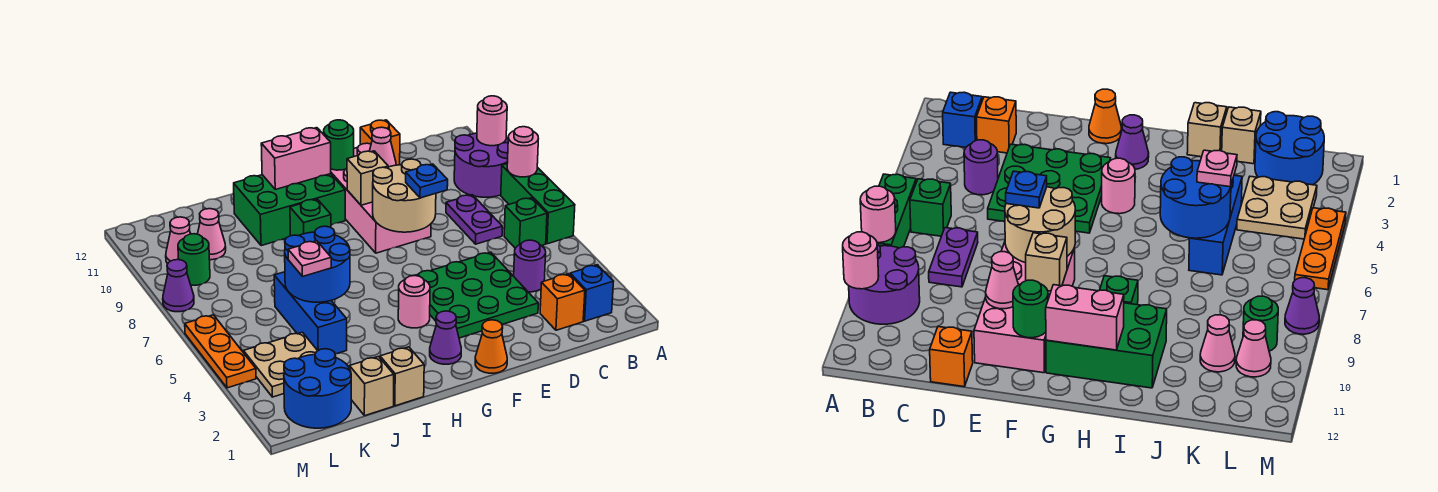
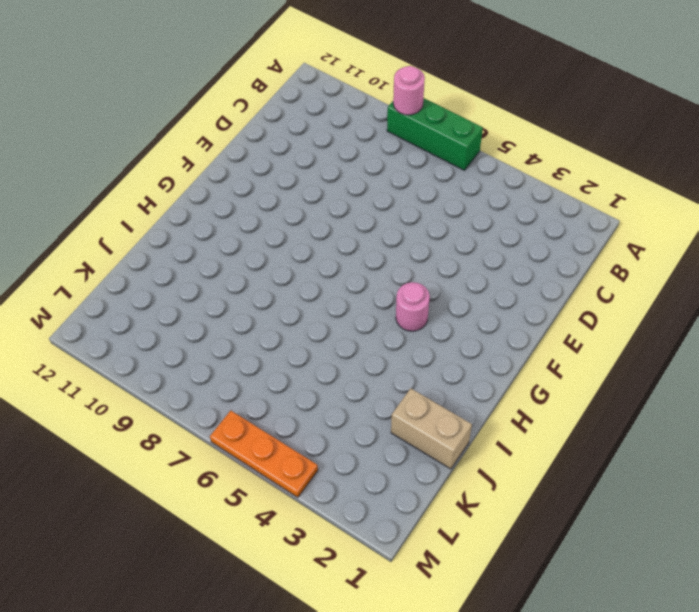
tan brick J1:J2 level 1 -> tan brick J1 level 1
none -> purple round brick A9:B10 level 1
none -> blue brick B2 level 1
none -> green brick B6 level 1
none -> orange brick C2 level 1

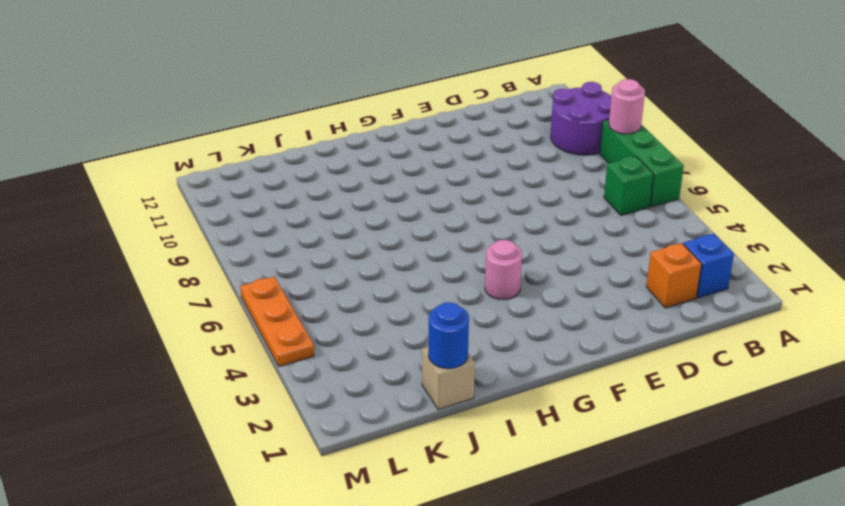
blue round brick J1 level 2 -> none
none -> purple round brick C4 level 1
none -> purple plate C7:C8 level 1
none -> green plate D3:F5 level 1
none -> orange brick D12 level 1

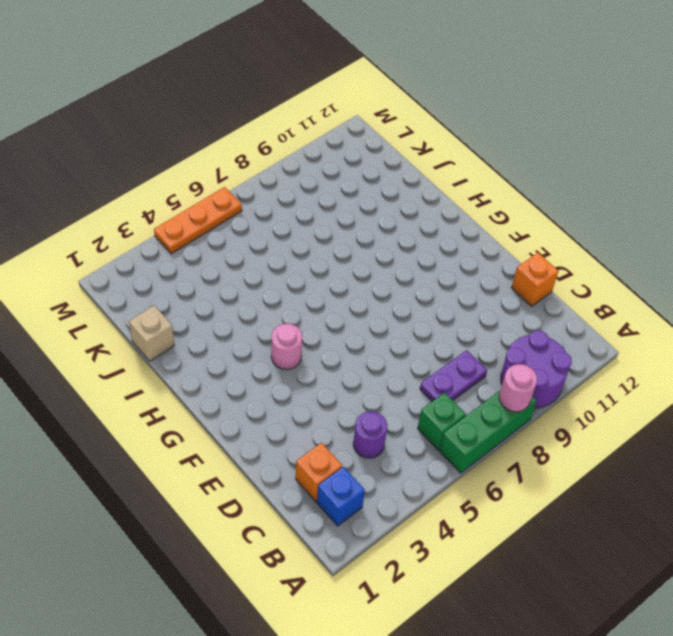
none -> green plate D3:F5 level 1
none -> pink brick E8:F11 level 1
none -> orange cone F1 level 1
none -> purple cone G2 level 1

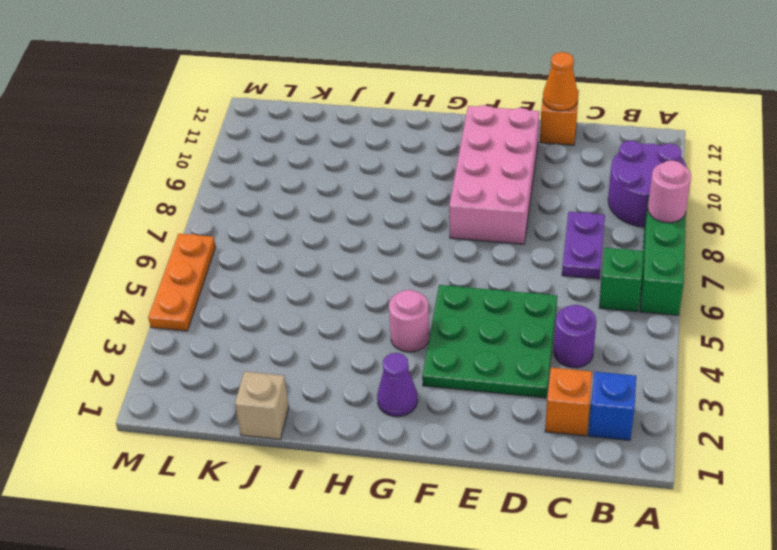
orange cone D12 level 2 -> orange cone F1 level 1
none -> green brick G10:I11 level 1
none -> green brick H9 level 1
none -> tan brick I1 level 1
none -> blue brick J4:J6 level 1

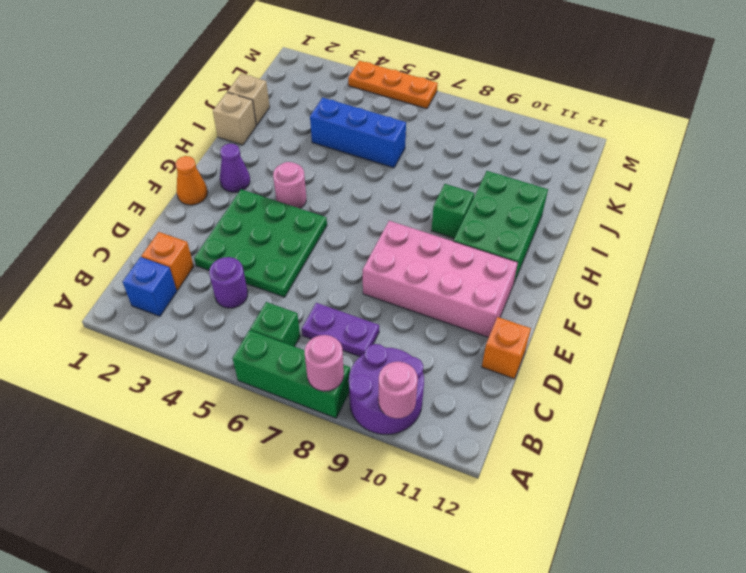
none -> blue round brick K1:L2 level 1
none -> tan plate K3:L4 level 1
none -> pink cone K10 level 1
none -> green round brick L9 level 1

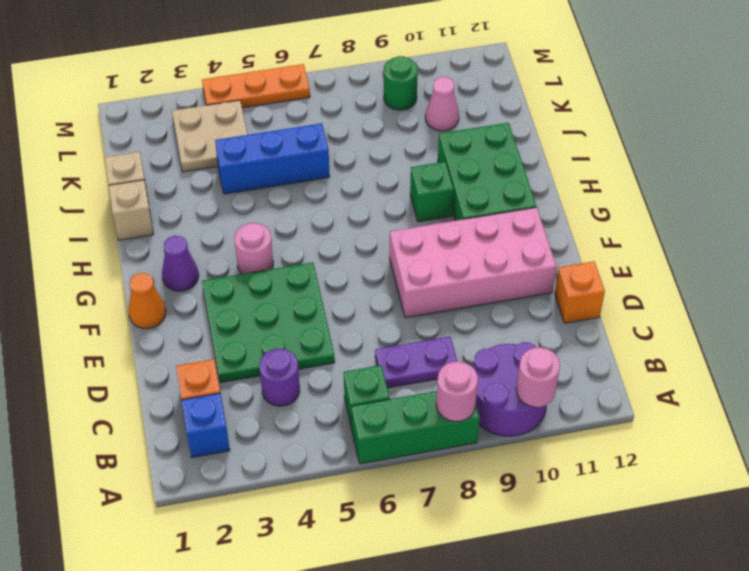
none -> blue round brick K1:L2 level 1
none -> pink cone L10 level 1
none -> purple cone M8 level 1
none -> tan round brick E7:F8 level 2

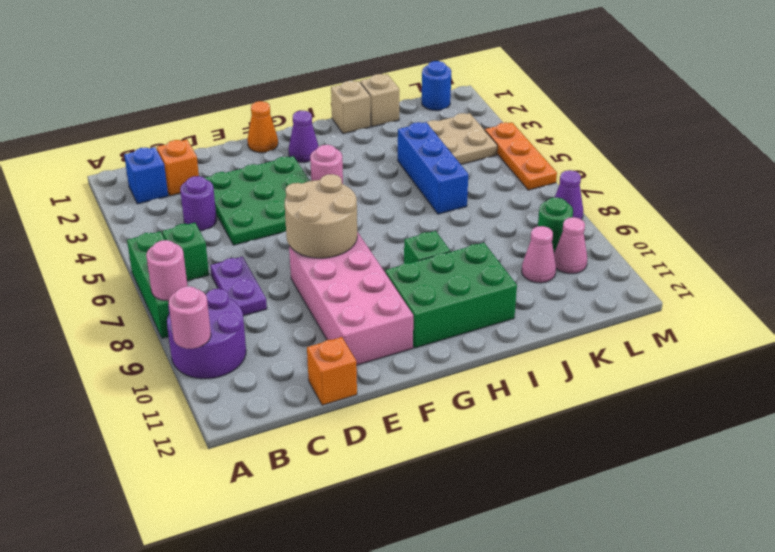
blue round brick L1 level 1 -> blue round brick K1:L2 level 1
none -> pink cone E10 level 2
none -> tan brick F9 level 2
none -> green round brick F11 level 2
none -> pink brick G11:H11 level 2

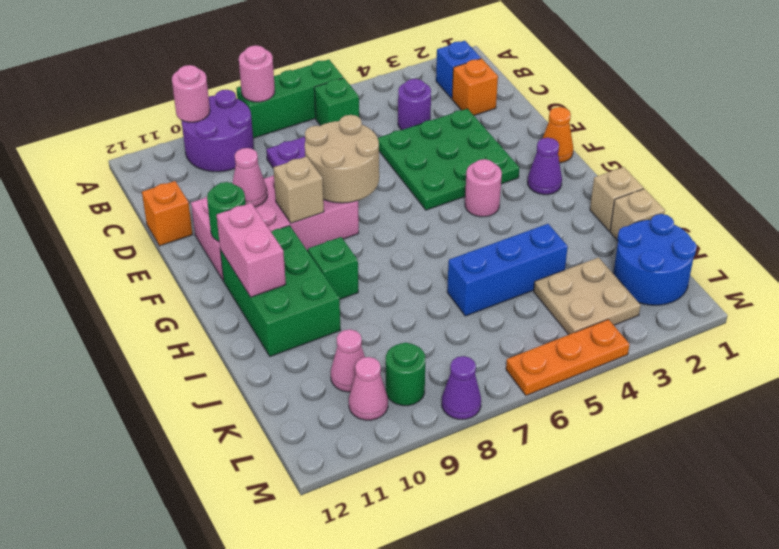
none -> blue round brick I5:J6 level 2
none -> blue plate E7 level 3
none -> pink plate J5 level 3

